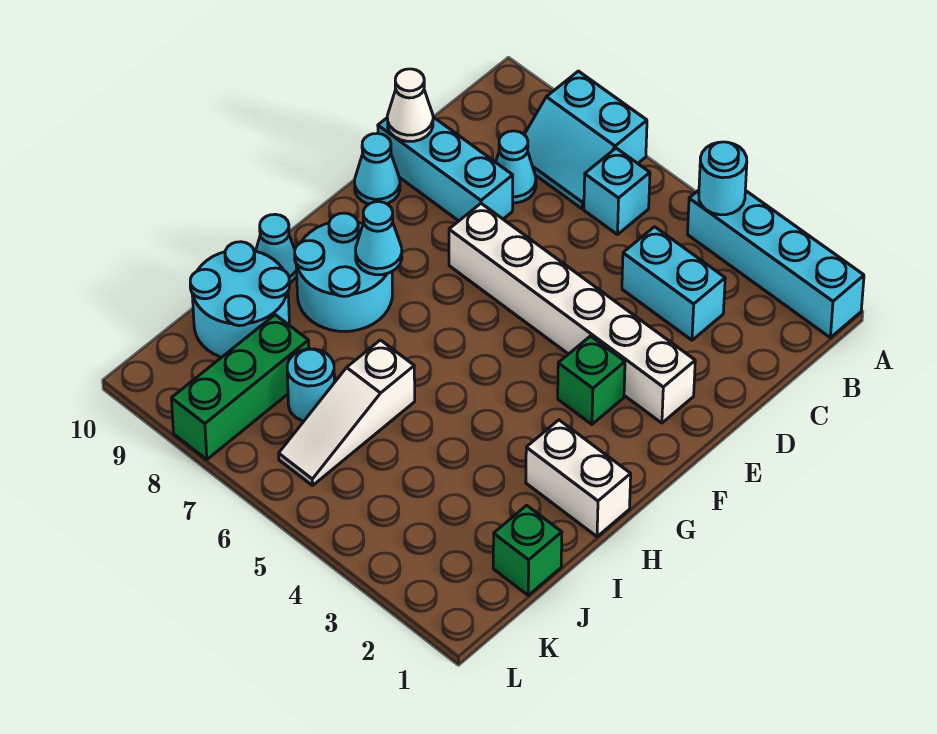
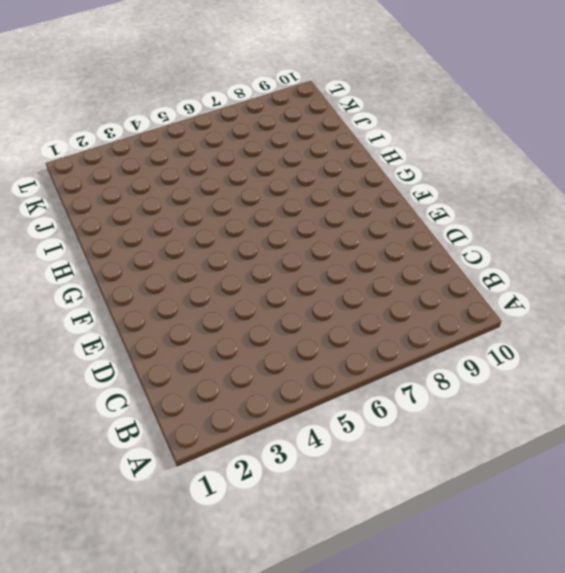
none -> cyan brick A1:A4 level 1
none -> cyan slope A7:B8 level 1 top A
none -> cyan brick B6 level 1

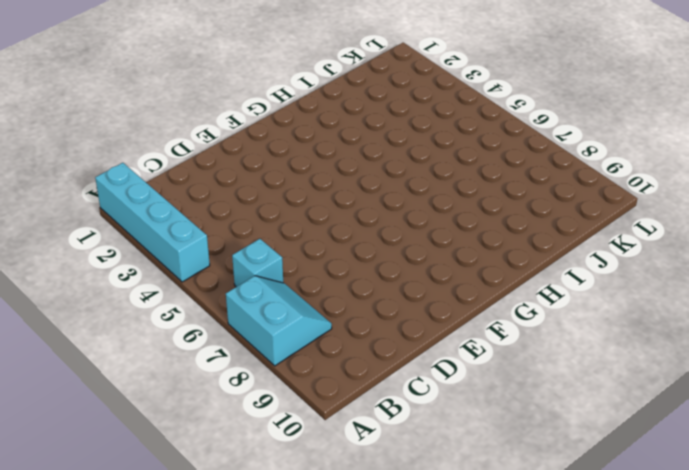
none -> cyan brick C3:C4 level 1
none -> cyan cone C8 level 1
none -> cyan brick D8:D10 level 1

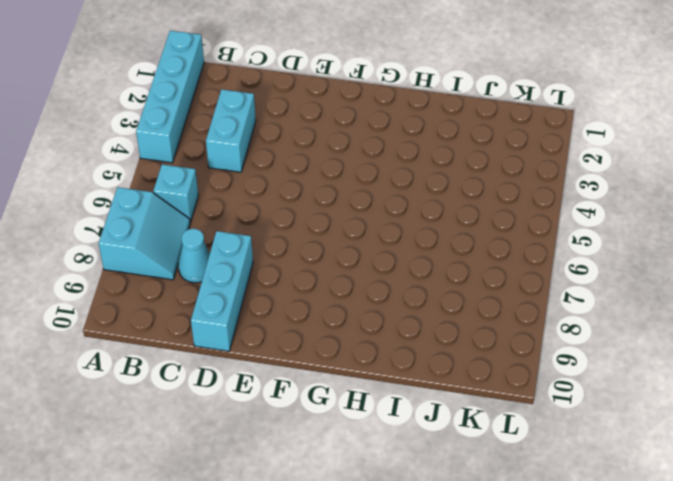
none -> white brick E2:E7 level 1
none -> cyan cone E10 level 1
none -> green brick F3 level 1

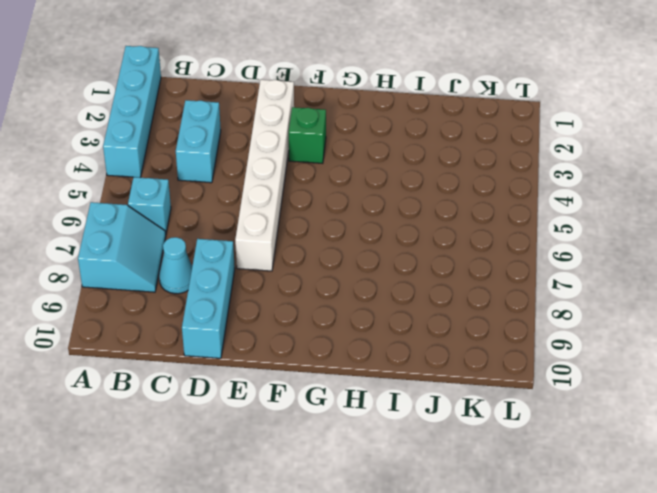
none -> cyan cone E10 level 1
none -> cyan round brick G8:H9 level 1
none -> white brick H1:H2 level 1

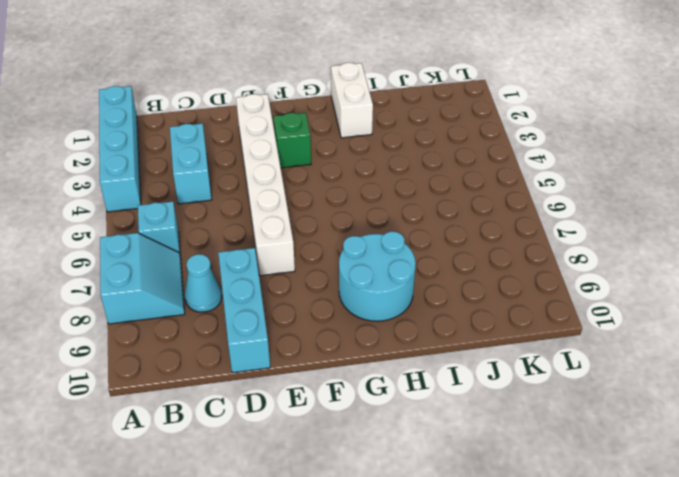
none -> cyan cone E10 level 1
none -> cyan cone H10 level 1
none -> white slope I6:K6 level 1 top I

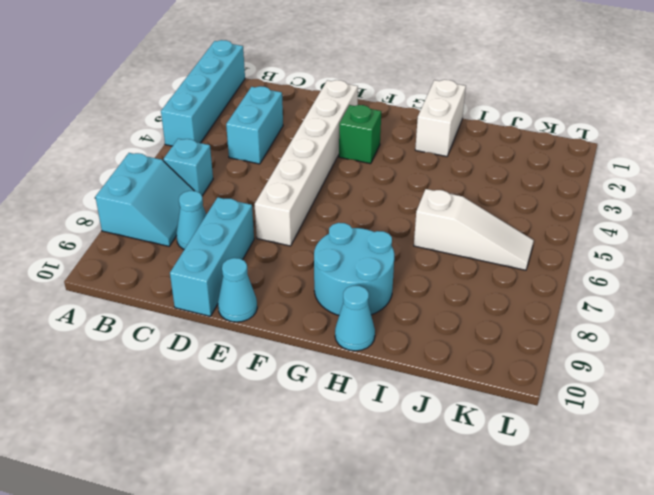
none -> cyan round brick I9:J10 level 1
none -> green brick J1 level 1
none -> cyan round brick J7 level 1

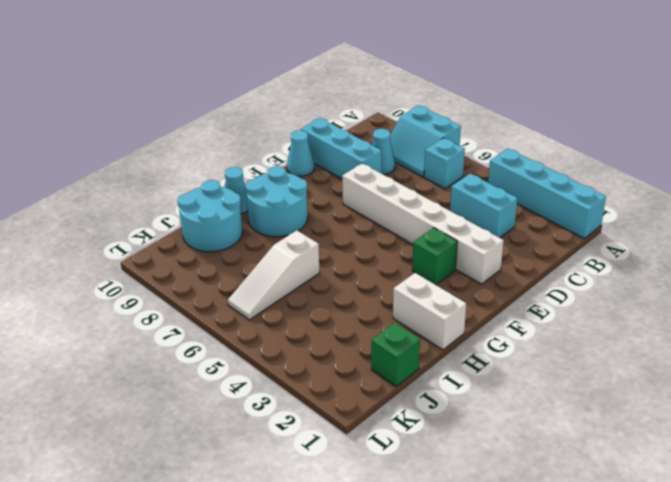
none -> cyan round brick J7 level 1
none -> green brick J8:L8 level 1
none -> cyan round brick A4 level 2

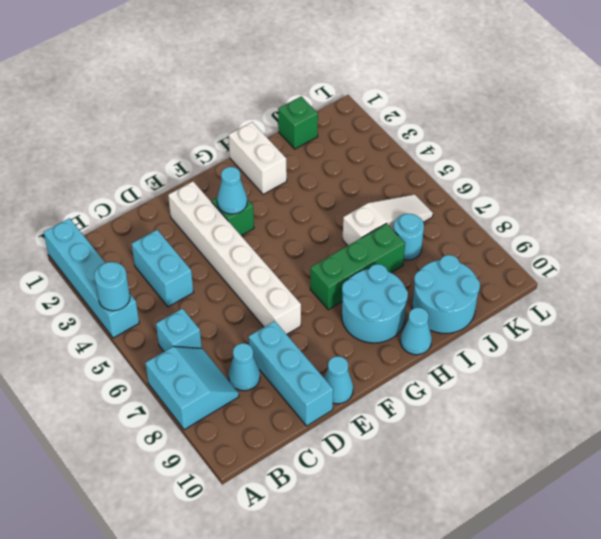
cyan cone F3 level 2 -> cyan cone G8 level 2
green brick G7:I7 level 1 -> green brick J8:L8 level 1
none -> white cone D10 level 2

